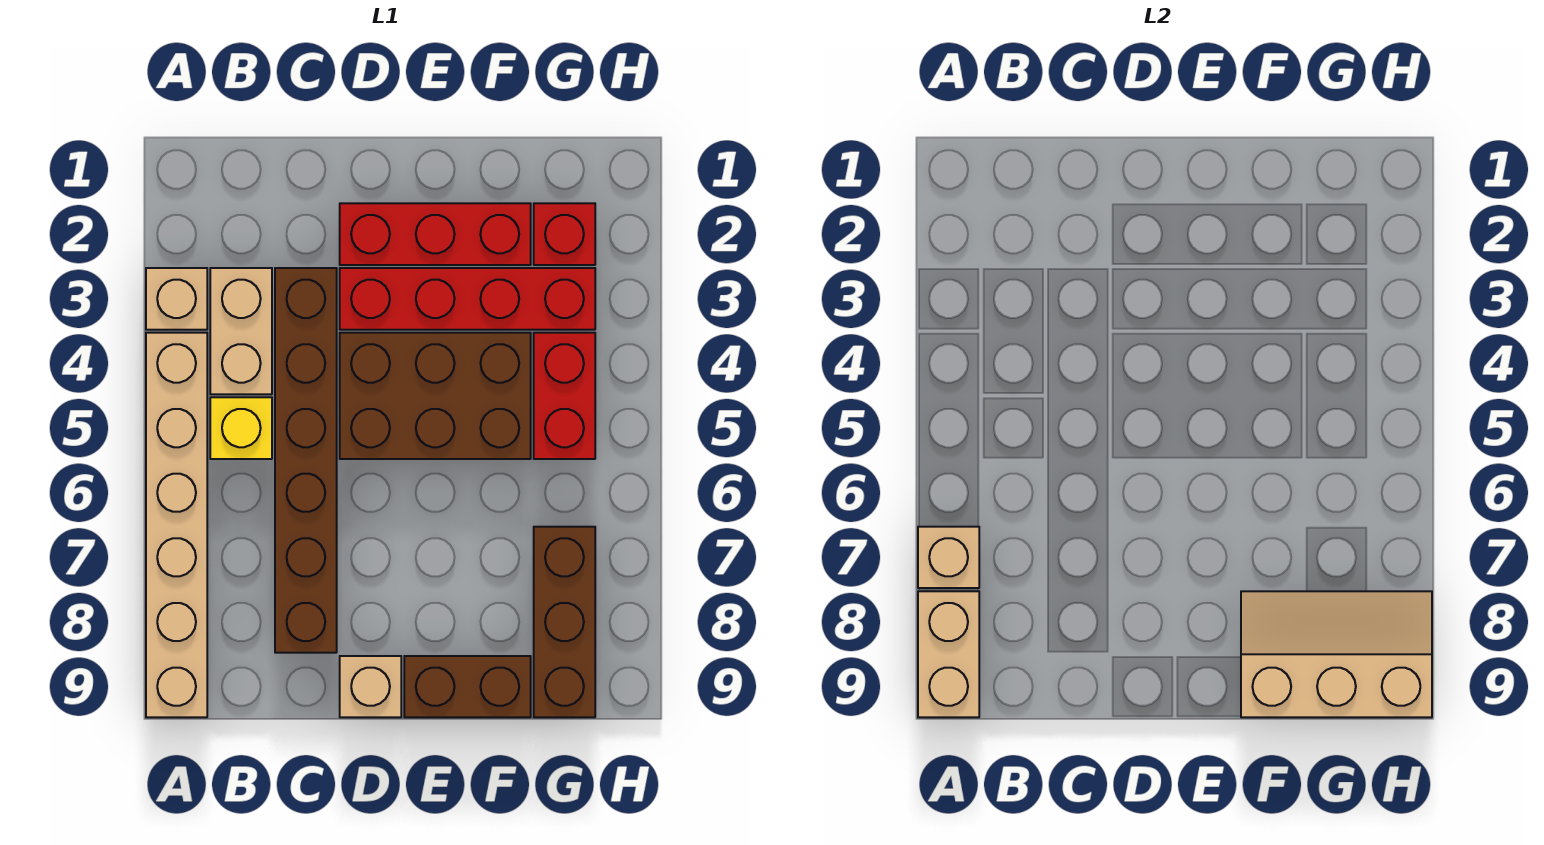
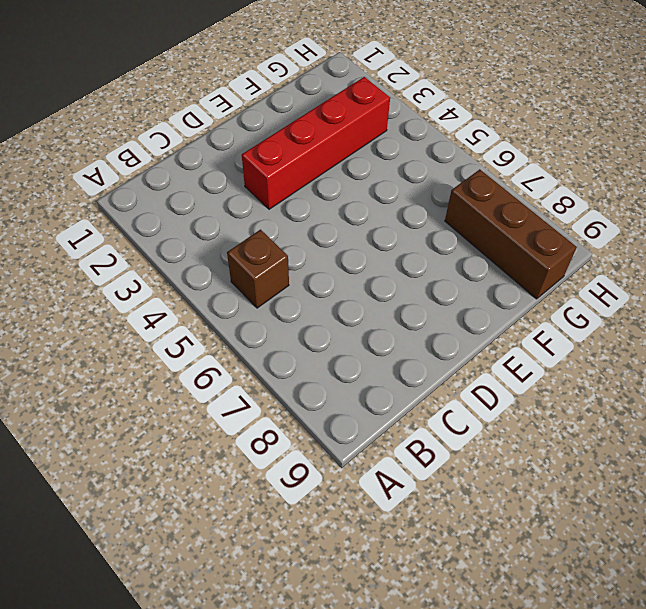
brown brick B5 level 1 -> yellow brick B5 level 1
none -> tan brick A3 level 1
none -> tan brick A4:A9 level 1
none -> tan brick B3:B4 level 1

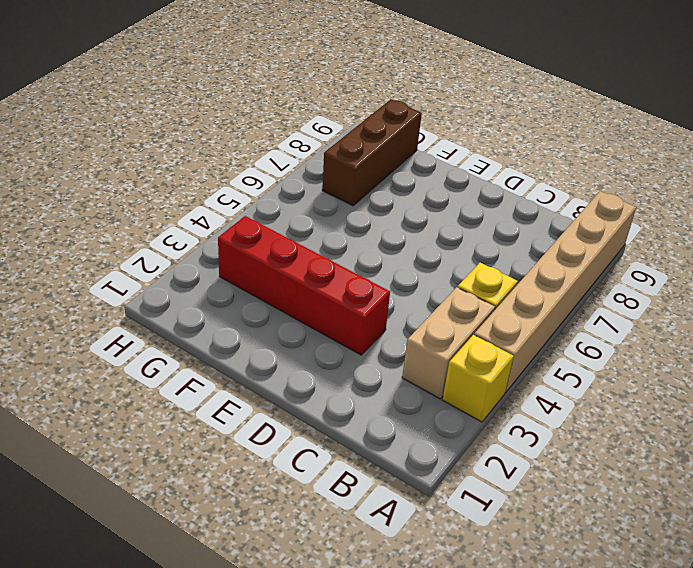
yellow brick A3 level 1 -> tan brick A3 level 1
none -> brown brick C3:C8 level 1
none -> red brick D2:F2 level 1
none -> brown brick D4:F5 level 1

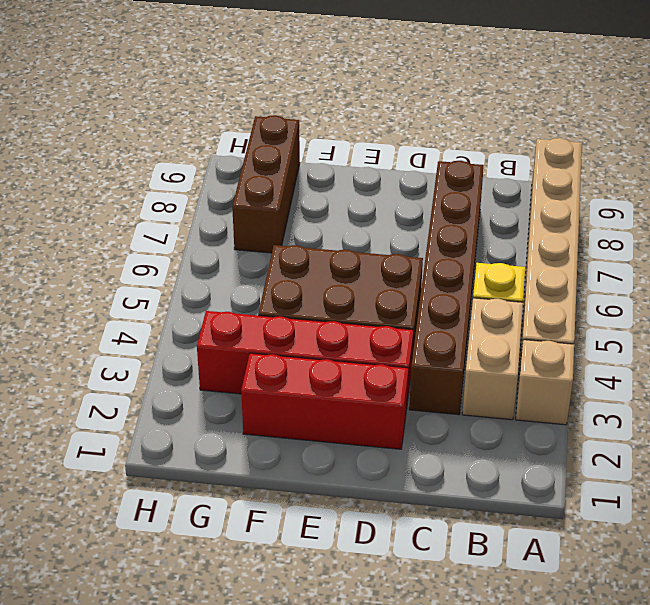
none -> tan brick D9 level 1
none -> brown brick E9:F9 level 1
none -> red brick G2 level 1

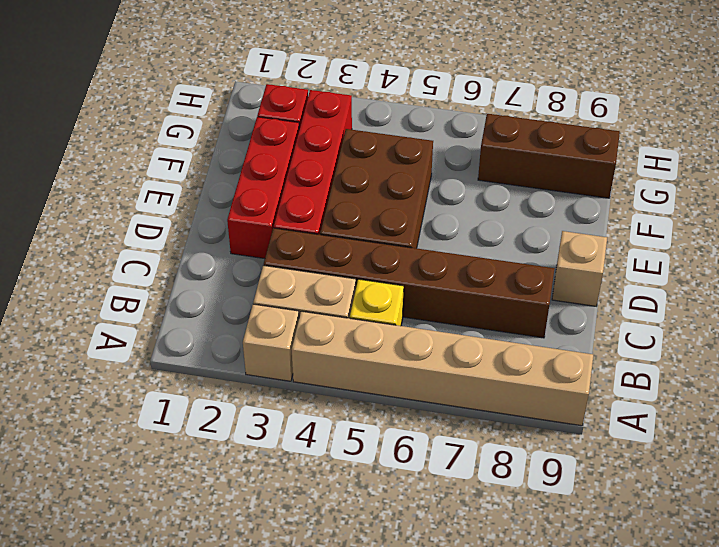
none -> brown brick E9:F9 level 1
none -> red brick G4:G5 level 1
none -> tan brick A7 level 2

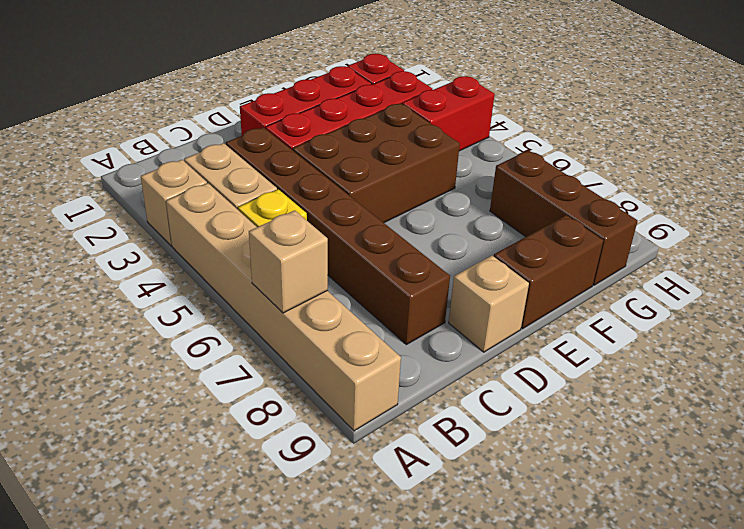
red brick G4:H4 level 1 -> red brick G4:G5 level 1
none -> tan brick A8:A9 level 2
none -> tan slope F8:H9 level 2 top 9

